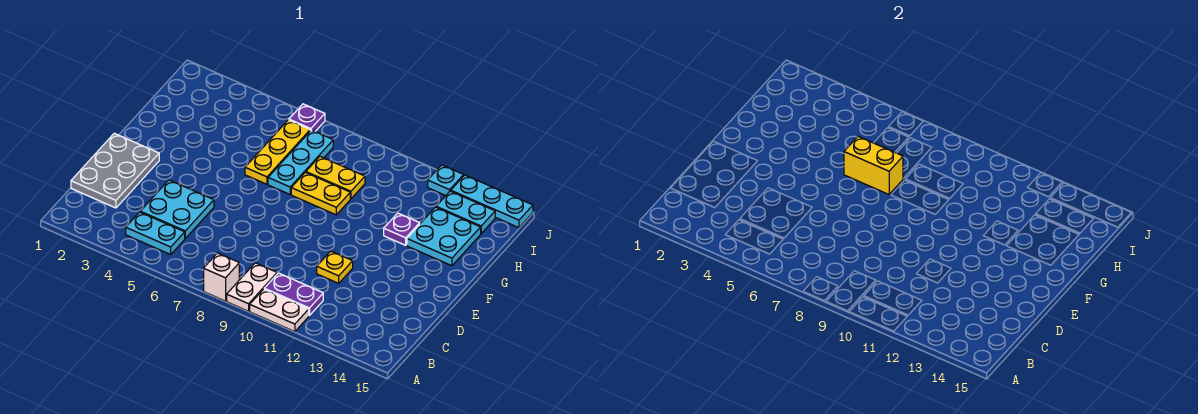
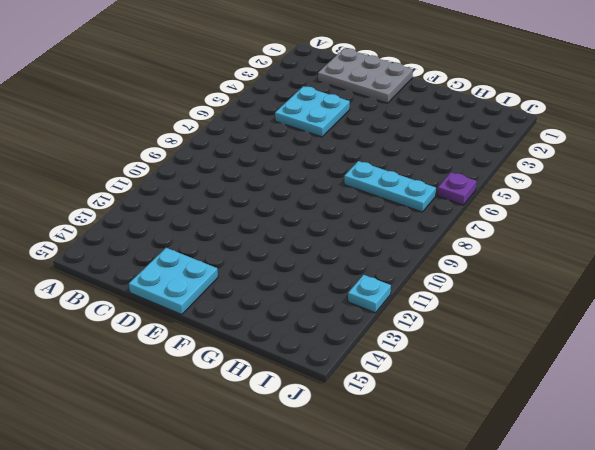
cyan plate D14:E15 level 1 -> cyan plate G13:H14 level 1
none -> white brick A8 level 1
none -> white plate A9:B9 level 1
none -> white plate A10:A11 level 1

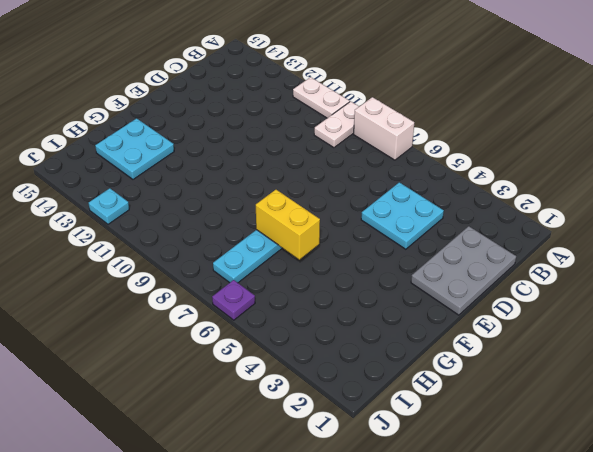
white brick A7:A8 level 1 -> white brick A8 level 1
none -> cyan plate B4:B5 level 1
none -> purple plate B10:B11 level 1
none -> yellow plate D11 level 1

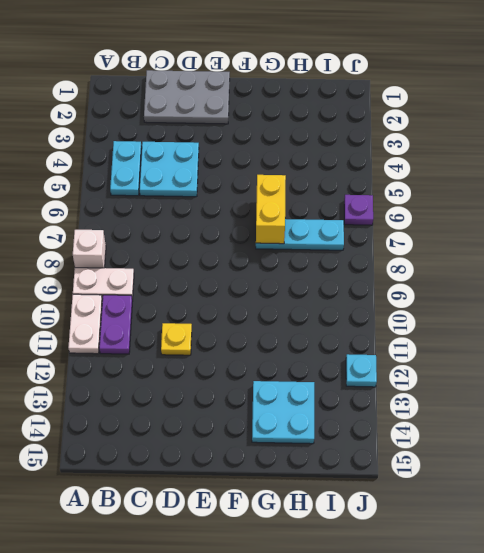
none -> yellow plate G6:I6 level 1
none -> yellow plate G8:G9 level 1
none -> purple plate G12 level 1

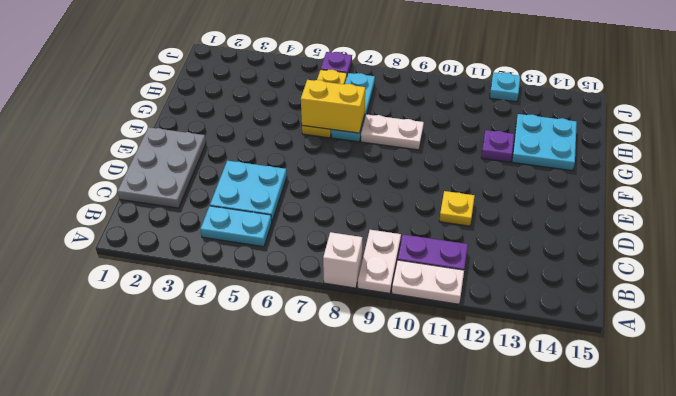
white plate G8:G9 level 1 -> yellow plate G8:G9 level 1
none -> yellow plate H8:H9 level 1
none -> cyan plate I13:I14 level 1
none -> cyan plate J13:J15 level 1

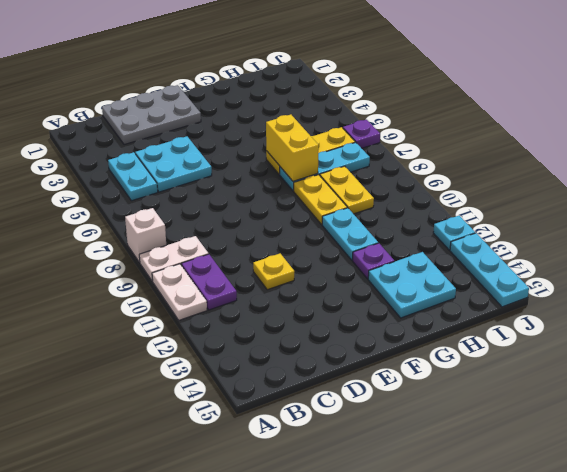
cyan plate G10:G11 level 1 -> cyan plate I13:I14 level 1

